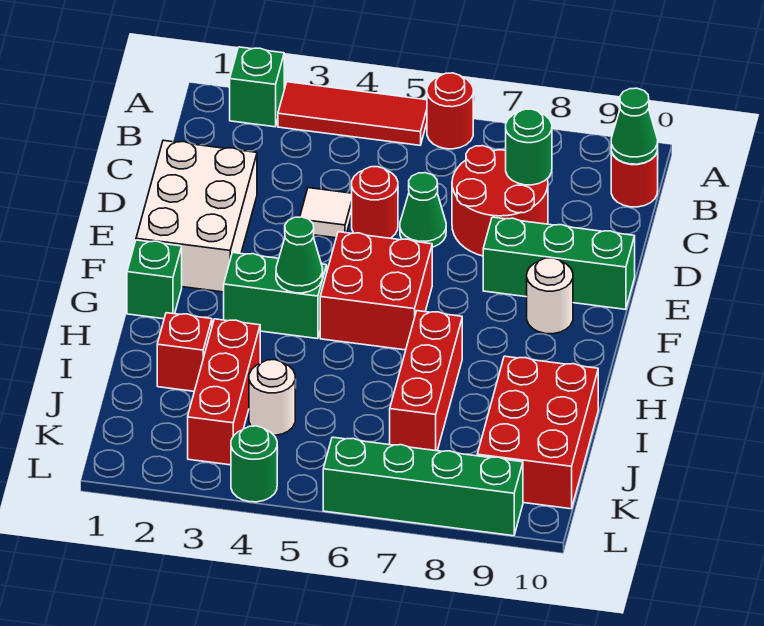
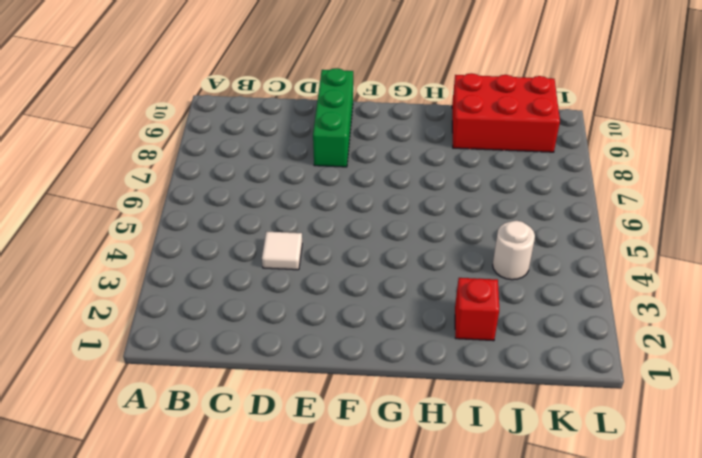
none -> green brick A2 level 1
none -> red tile A3:A5 level 1
none -> red round brick A6 level 1

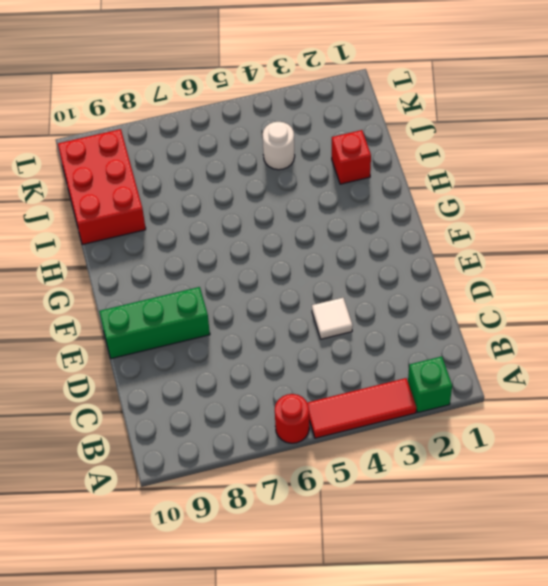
none -> red round brick B10 level 1
none -> red round brick C7:D8 level 1
none -> white brick D1:F2 level 1

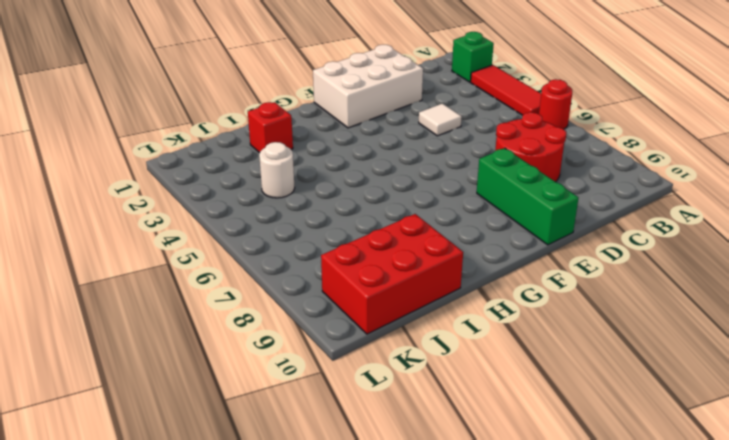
none -> red round brick B10 level 1
none -> red round brick D5 level 1
none -> green cone D6 level 1

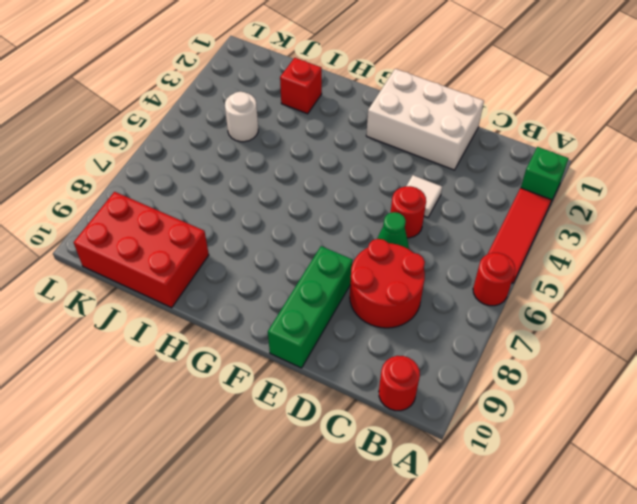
none -> red brick F5:G6 level 1
none -> white round brick F9 level 1
none -> green brick G1 level 1

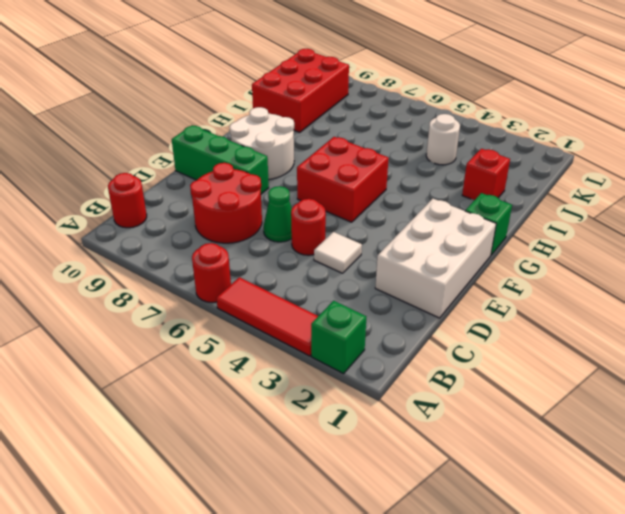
white round brick F8:G9 level 1 -> white round brick F9 level 1
none -> green brick G3:G4 level 1
none -> red brick H7:J7 level 1
none -> red brick I3:K3 level 1

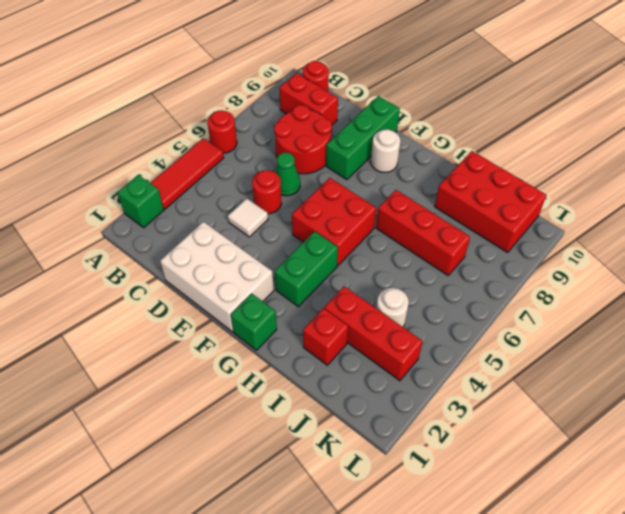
red brick B9:C9 level 1 -> none
none -> green round brick L4 level 1
none -> green brick L6:L9 level 1
none -> green cone B10 level 2

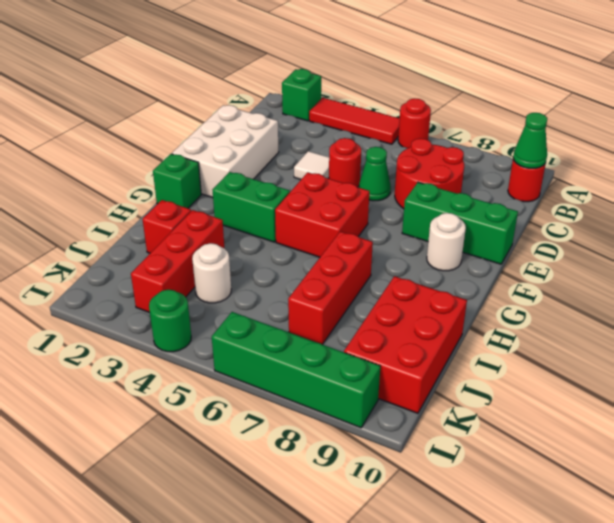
none -> green round brick C8 level 2
none -> green cone G4 level 2

